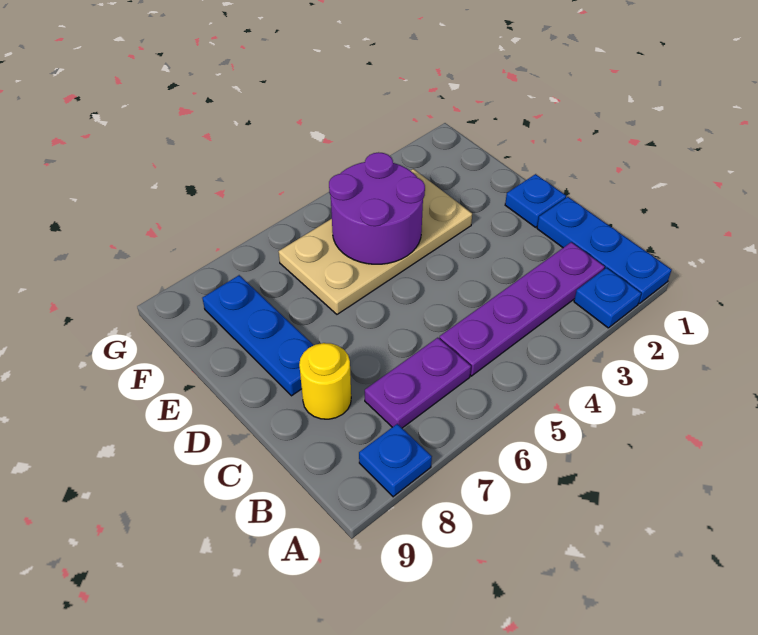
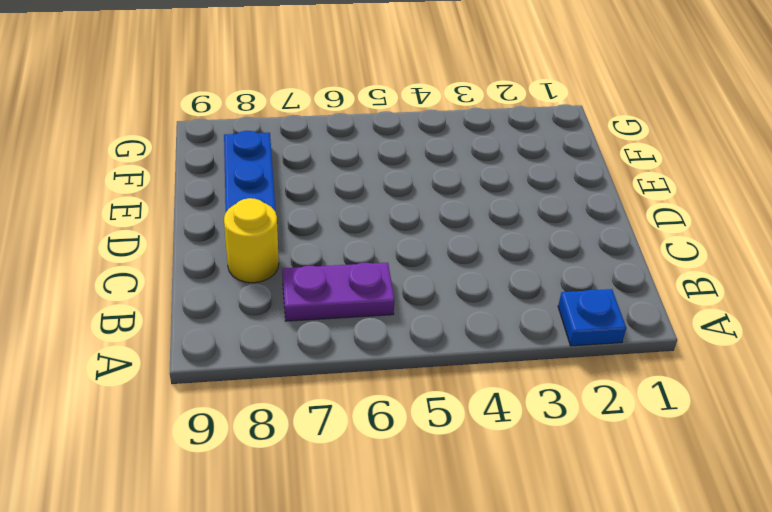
none -> blue plate A1:C1 level 1
none -> blue plate A8 level 1

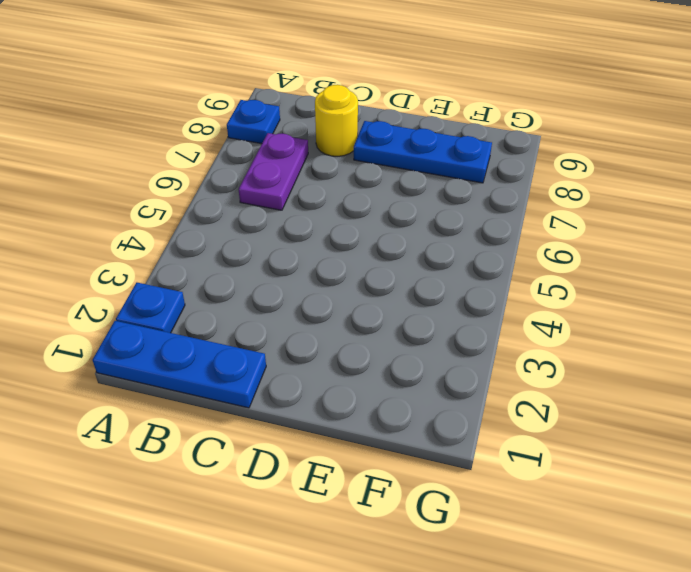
none -> purple plate B2:B5 level 1
none -> blue plate D1 level 1

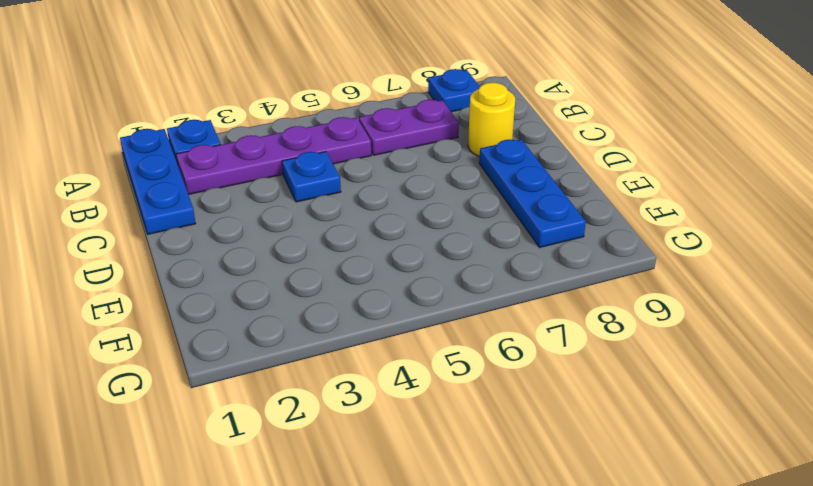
blue plate C4 level 1 -> blue plate D1 level 1
none -> tan plate E3:F6 level 1
none -> purple round brick E4:F5 level 2

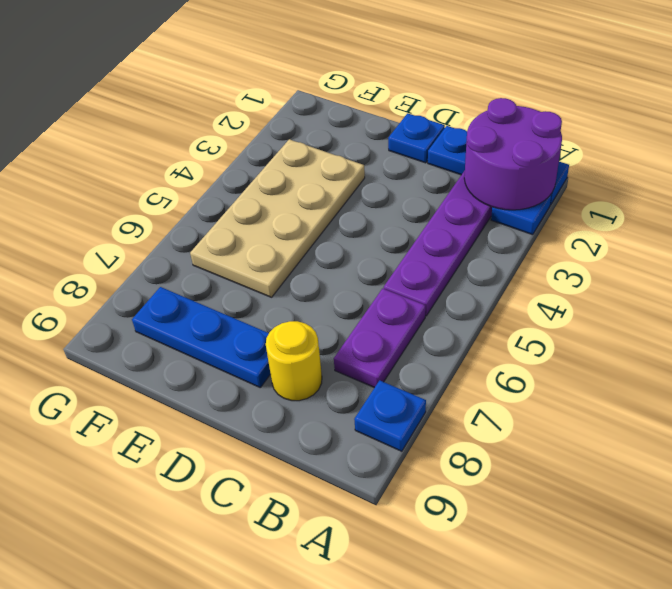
purple round brick A1:B2 level 2 -> purple round brick E4:F5 level 2

